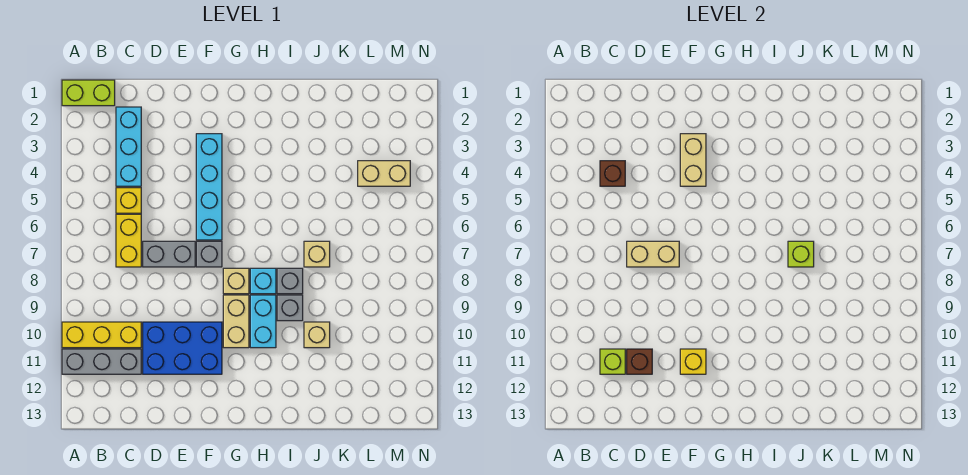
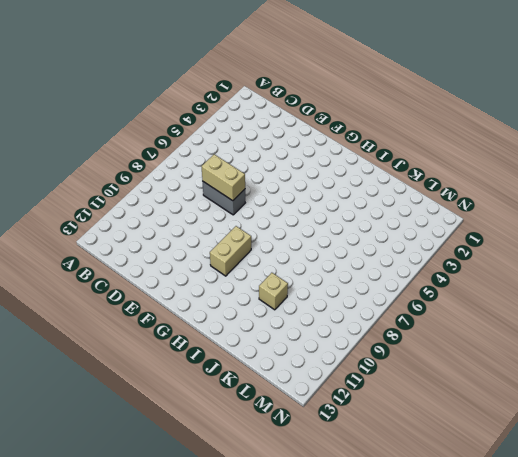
none -> lime brick A1:B1 level 1
none -> yellow brick A10:C10 level 1
none -> grey brick A11:C11 level 1

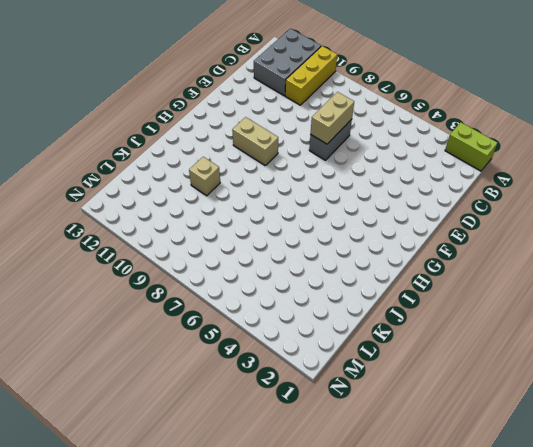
lime brick A1:A2 level 1 -> lime brick A1:B1 level 1
grey brick A11:C12 level 1 -> grey brick A11:C11 level 1
none -> cyan brick C2:C4 level 1
none -> yellow brick C5 level 1
none -> yellow brick C6:C7 level 1

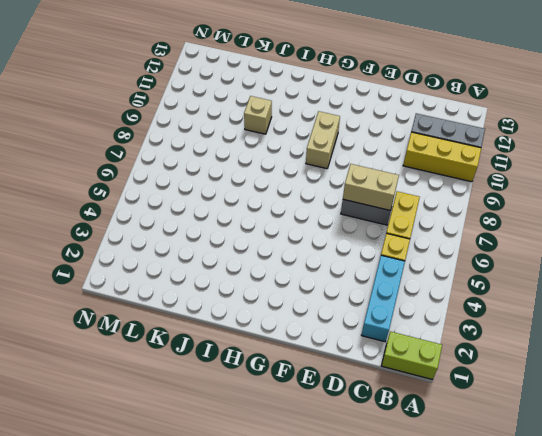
none -> blue brick D10:F11 level 1
none -> cyan brick F3:F6 level 1
none -> grey brick F7 level 1

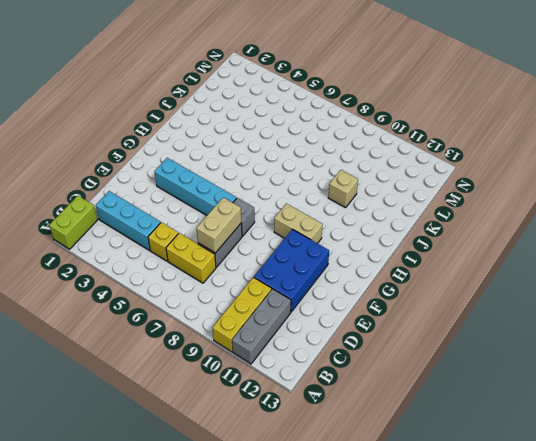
none -> tan brick G8 level 1
none -> cyan brick H8 level 1
none -> cyan brick H9:H10 level 1

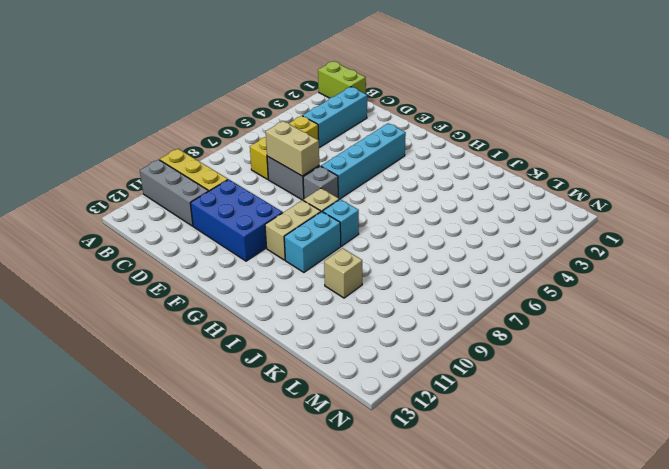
none -> grey brick I8 level 1
none -> grey brick I9 level 1
none -> tan brick J7 level 1

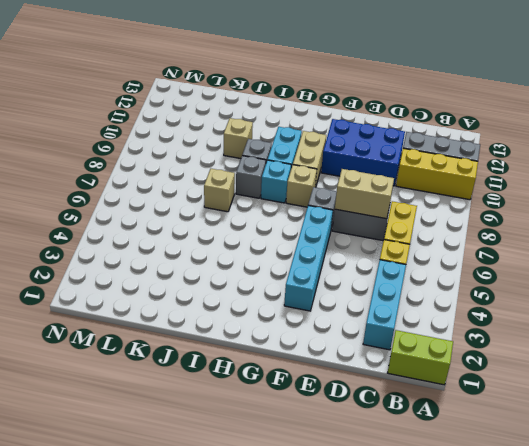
none -> tan brick L4:M4 level 1
none -> brown brick C4 level 2
none -> lime brick C11 level 2

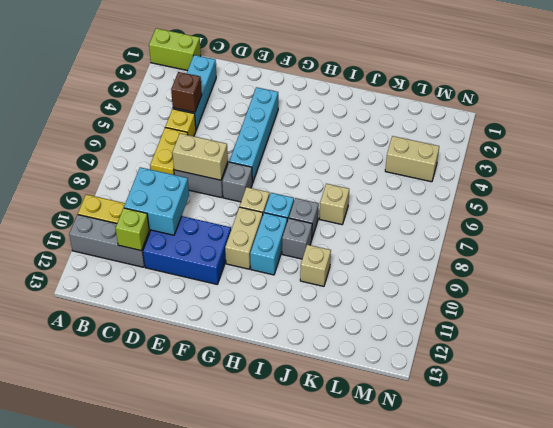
cyan brick C9:D10 level 2 -> none
none -> brown brick D11 level 2
none -> tan brick F3:F4 level 2
none -> yellow brick F11 level 2

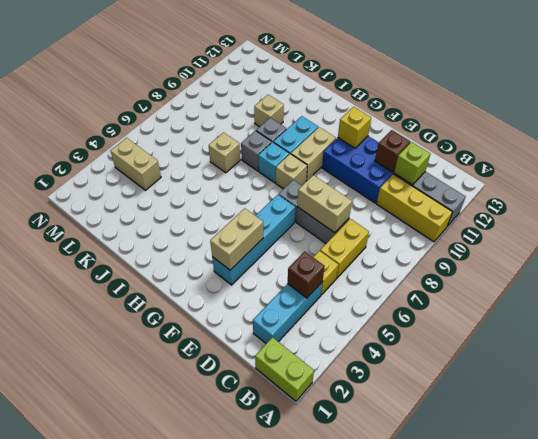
none -> lime brick J7 level 2

